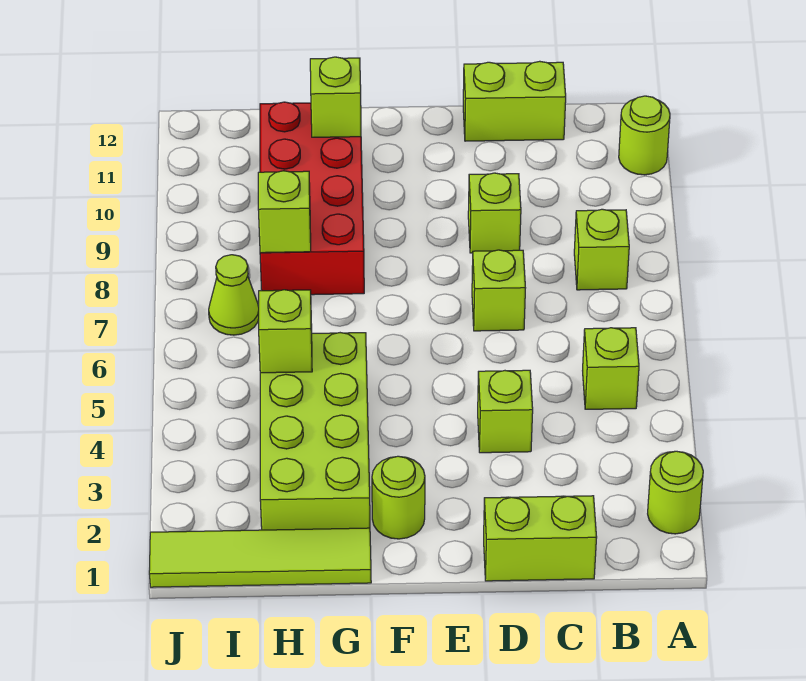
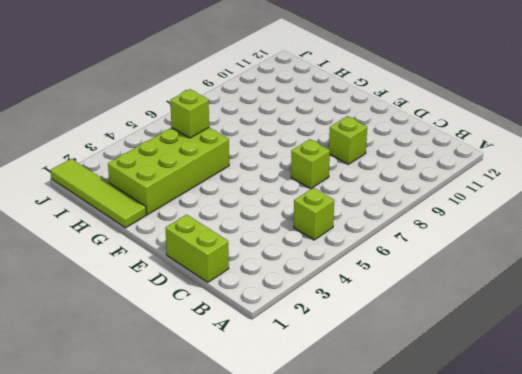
none -> lime round brick A2 level 1
none -> lime round brick A11 level 1
none -> lime brick B8 level 1

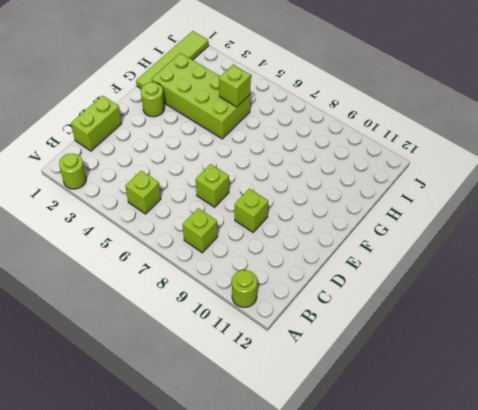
none -> lime brick C12:D12 level 1
none -> lime brick D4 level 1
none -> red brick G8:H11 level 1

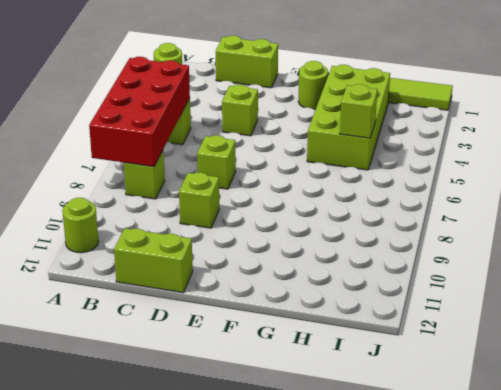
red brick A5:B8 level 2 -> red brick G8:H11 level 1
none -> lime cone I7 level 1
none -> lime brick G11 level 2
none -> lime brick H8 level 2

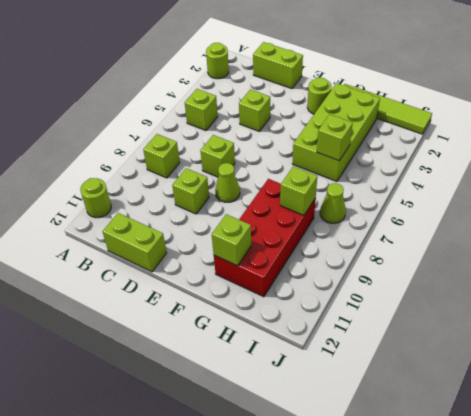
lime cone E8 level 1 -> none

